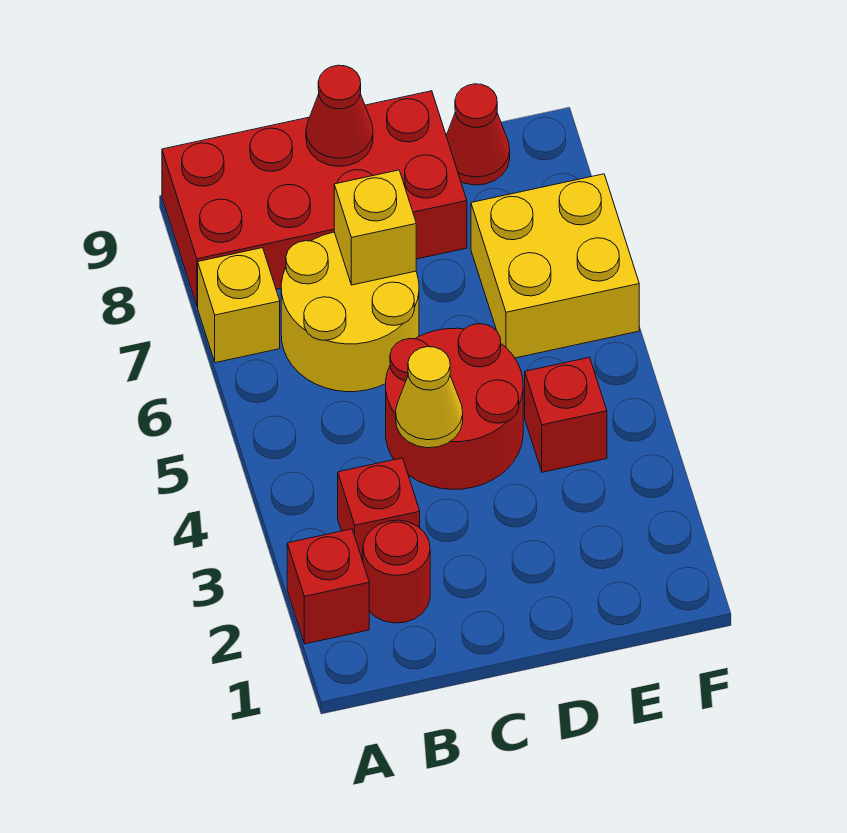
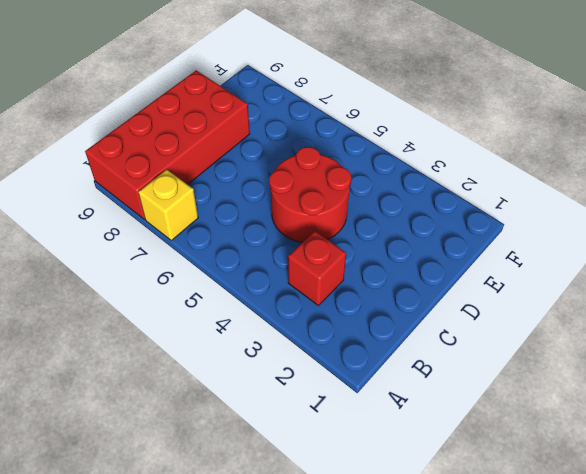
none -> red brick A2 level 1
none -> red round brick B2 level 1
none -> yellow round brick B6:C7 level 1

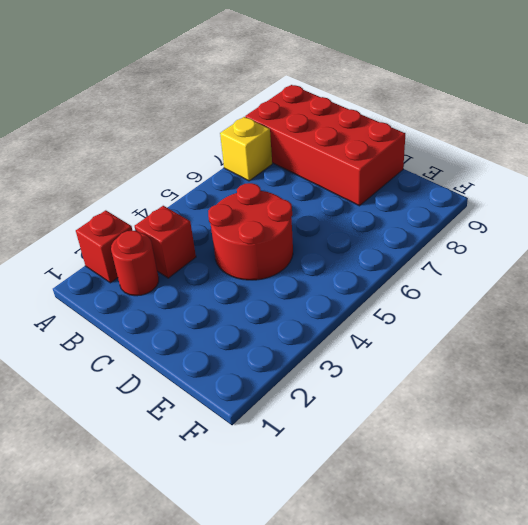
none -> yellow round brick B6:C7 level 1
none -> red brick E4 level 1
none -> yellow brick E6:F7 level 1

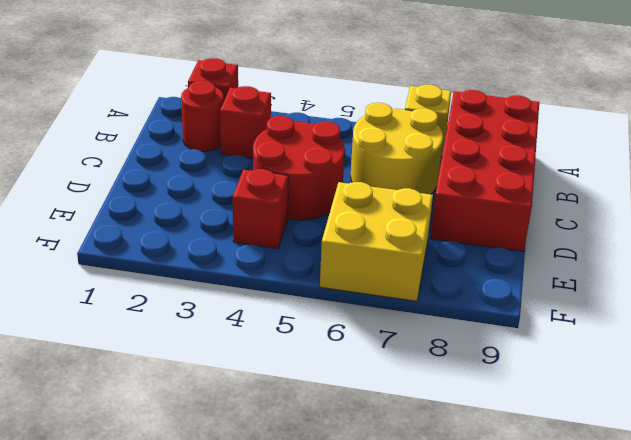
none -> red cone E9 level 1
none -> yellow cone C4 level 2
none -> yellow brick C7 level 2

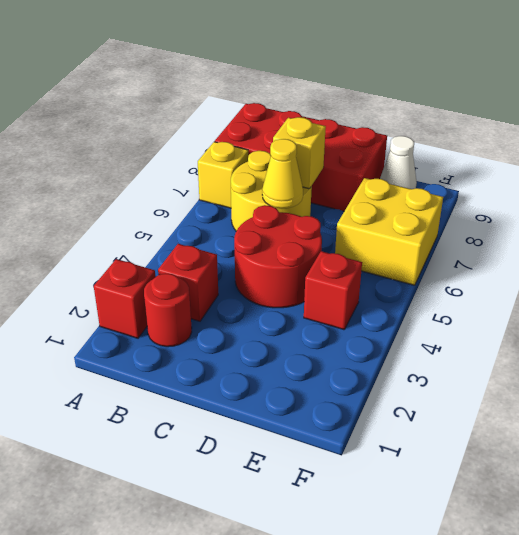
yellow cone C6 level 2 -> yellow cone C4 level 2
white cone E9 level 1 -> red cone E9 level 1
none -> red cone C9 level 2

